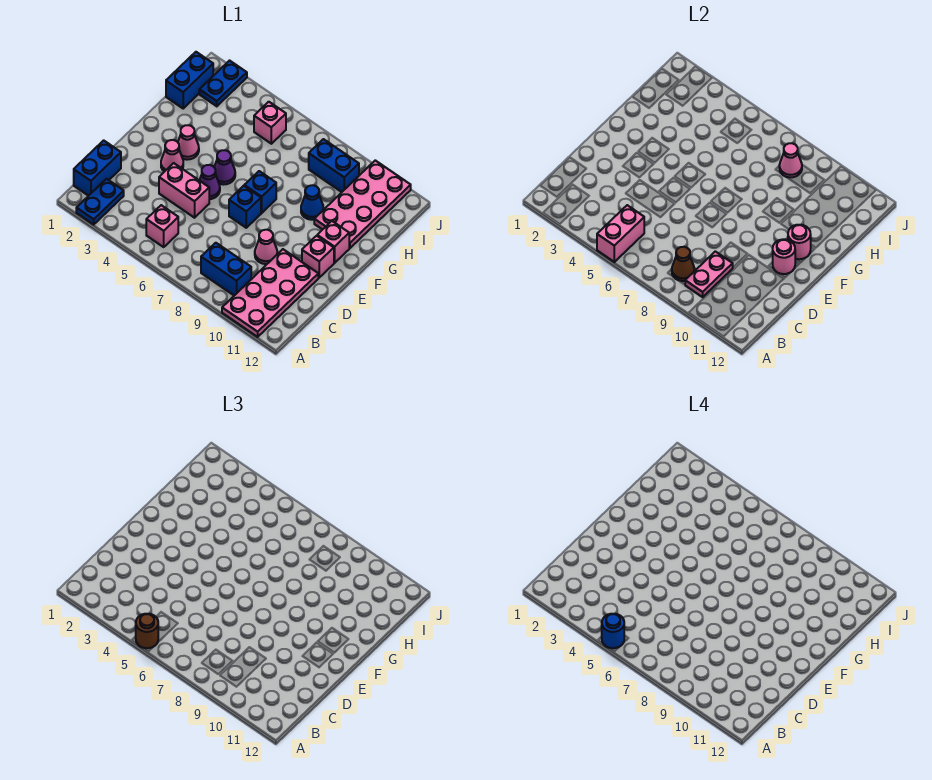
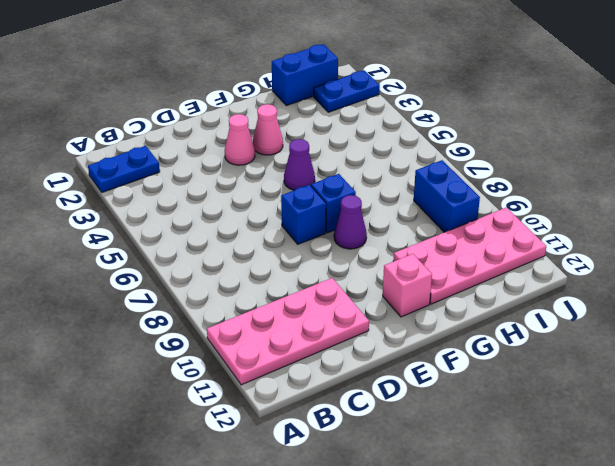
purple cone F8 level 1 -> purple cone E5 level 1
none -> blue brick B1:C1 level 1
none -> pink brick B5 level 1
none -> blue brick B8:B9 level 1

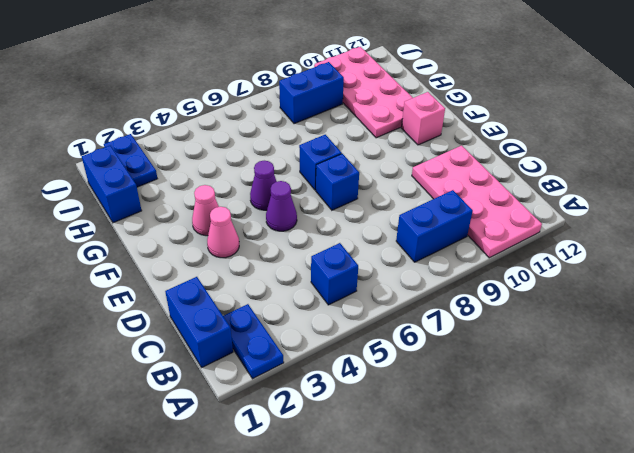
blue brick B5 level 1 -> pink brick B5 level 1
none -> pink brick D4:D5 level 1
none -> pink cone D9 level 1
none -> pink brick E11 level 1

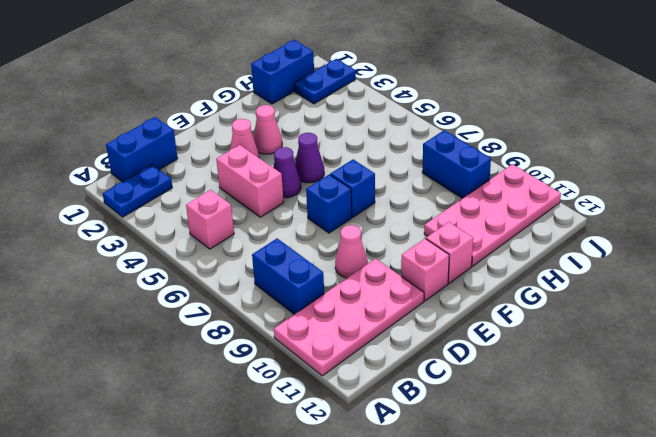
none -> blue cone G9 level 1
none -> pink brick I5 level 1
none -> pink brick A5:B5 level 2

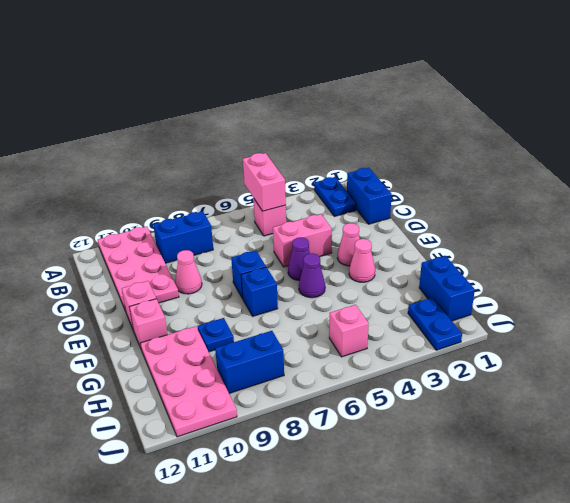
blue plate G9 level 1 -> blue cone G9 level 1
none -> brown cone B8 level 2
none -> pink plate B9:C9 level 2
none -> pink round brick E11 level 2

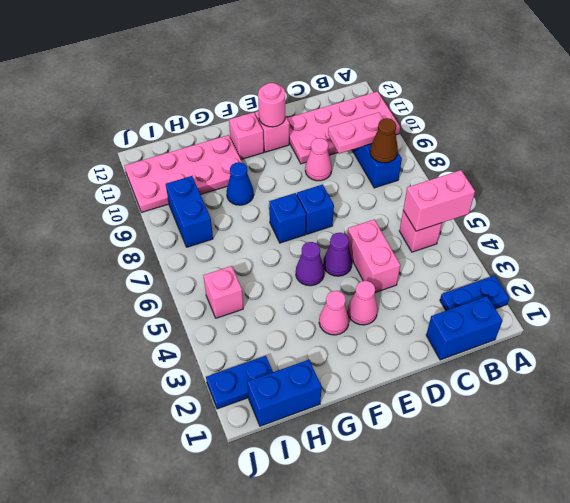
none -> pink round brick F11 level 2
none -> pink cone I8 level 2
none -> brown round brick A5 level 3

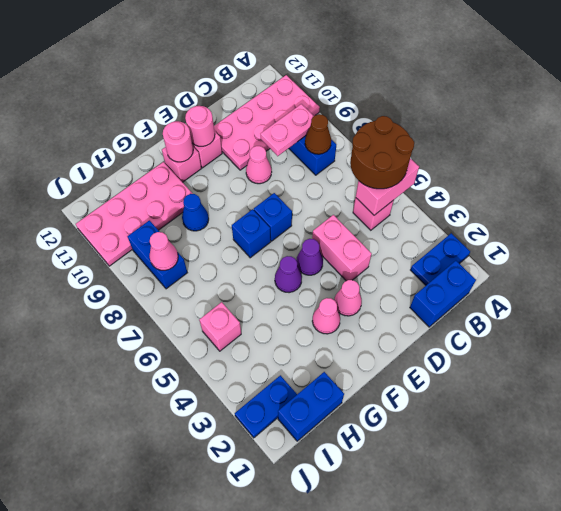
brown round brick A5:B6 level 3 -> brown round brick A5 level 3
none -> blue round brick A5 level 4

